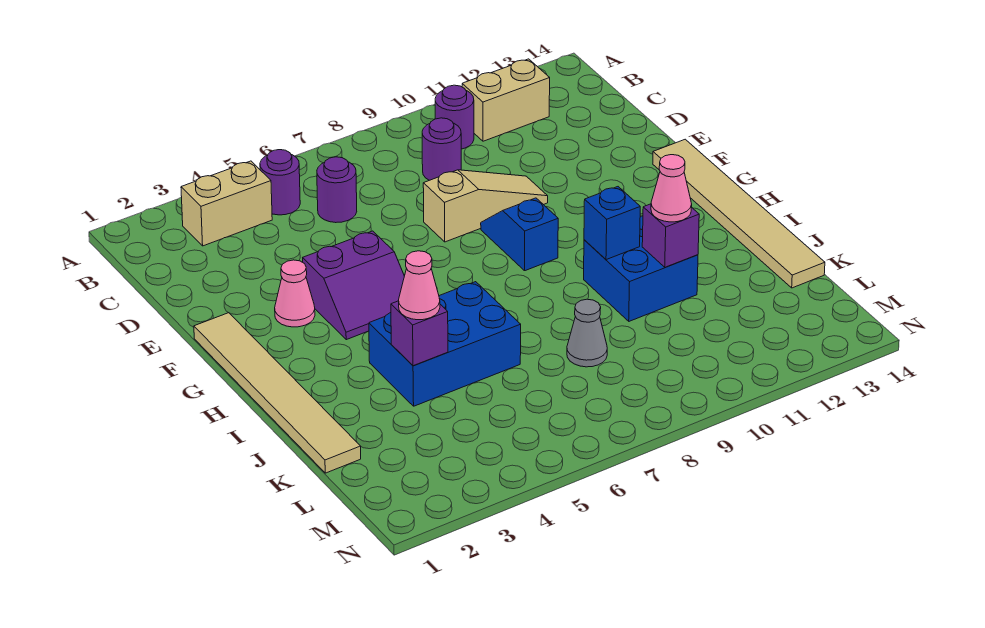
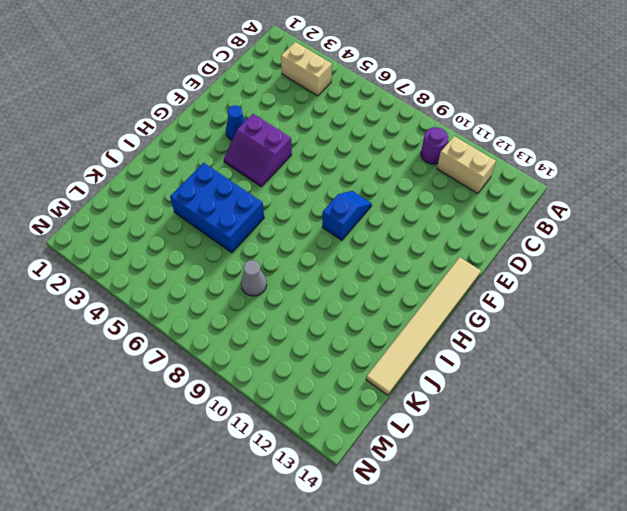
blue cone F3 level 1 -> pink cone F3 level 1
none -> purple round brick B5 level 1
none -> purple round brick C6 level 1
none -> purple round brick C9 level 1

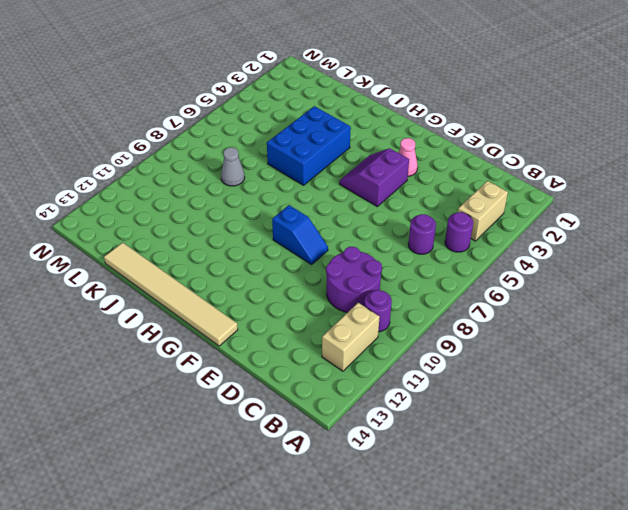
purple round brick C9:D10 level 1 -> purple round brick C9 level 1
none -> tan slope E8:E10 level 1 top 8
none -> tan tile F1:K1 level 1
none -> blue brick I10:J11 level 1

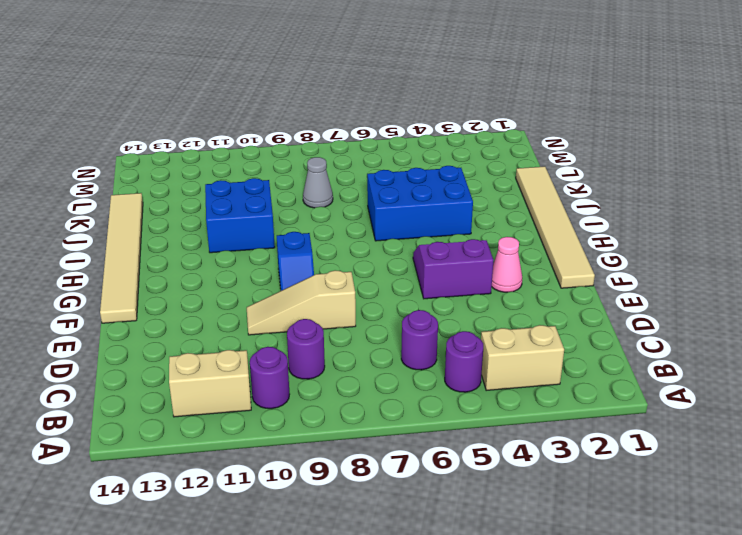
none -> blue brick I10 level 2
none -> purple brick J4 level 2
none -> purple brick J11 level 2

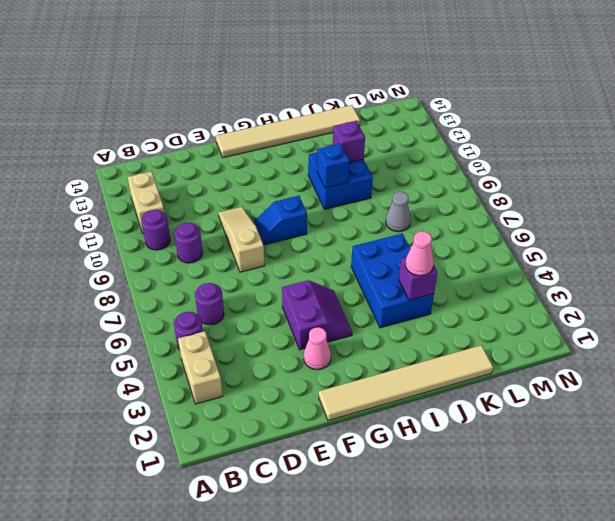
none -> pink cone J11 level 3

